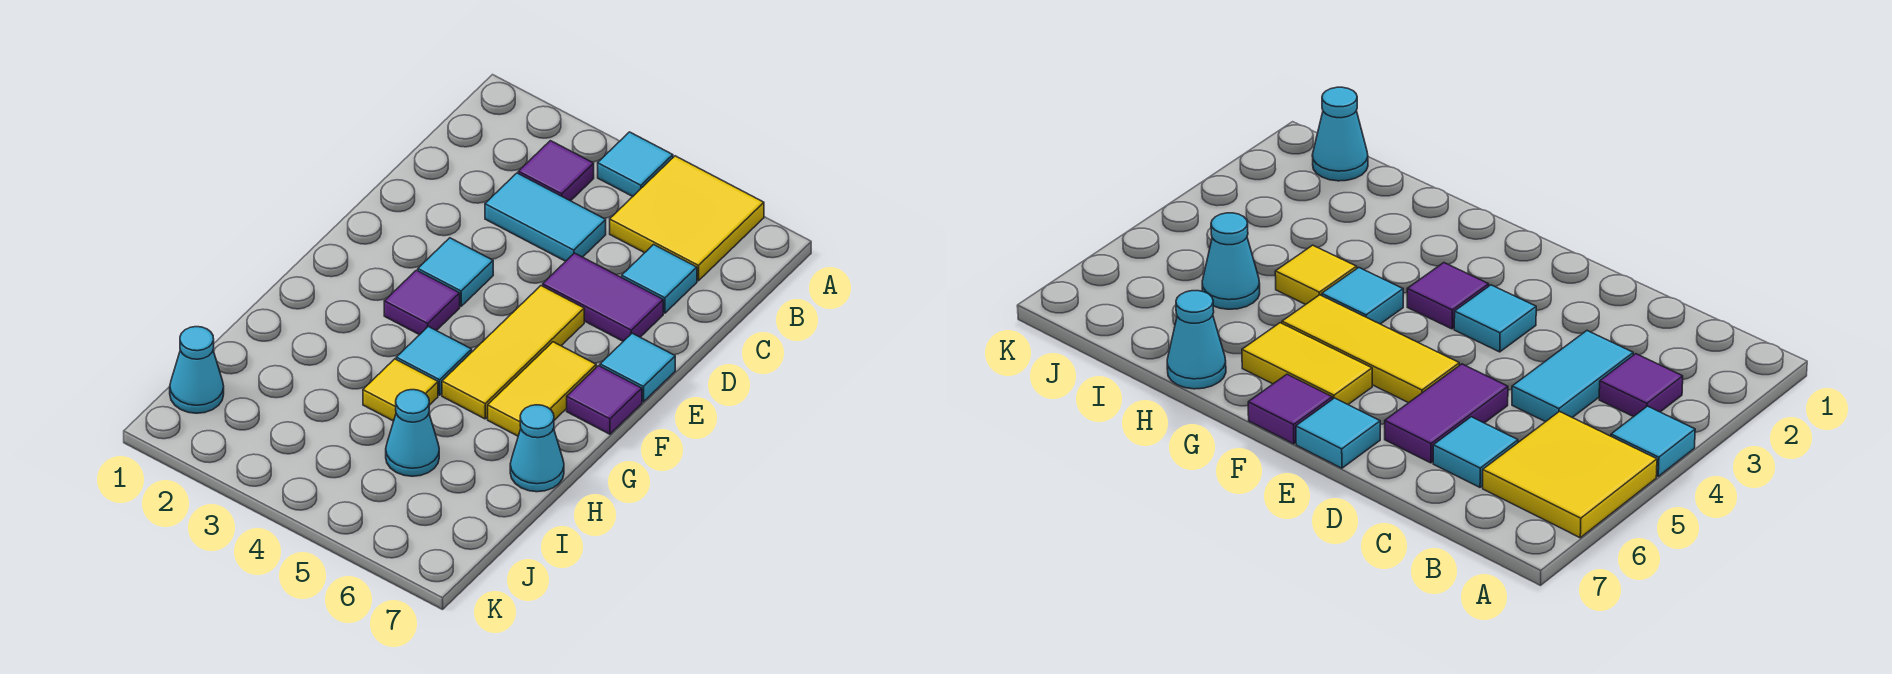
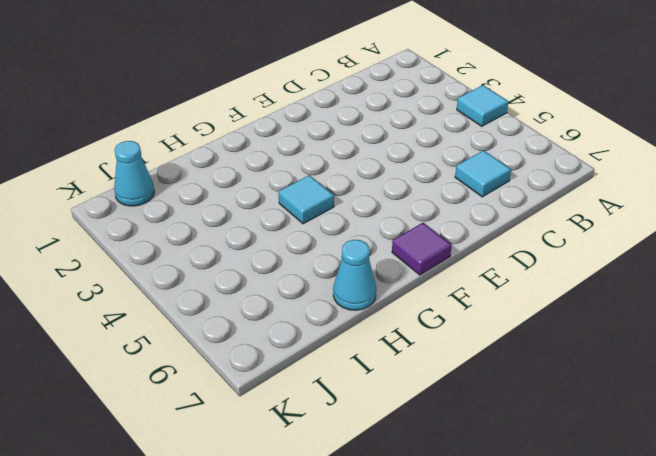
none -> yellow tile A5:B6 level 1
none -> purple tile B3 level 1
none -> cyan tile C3:C4 level 1

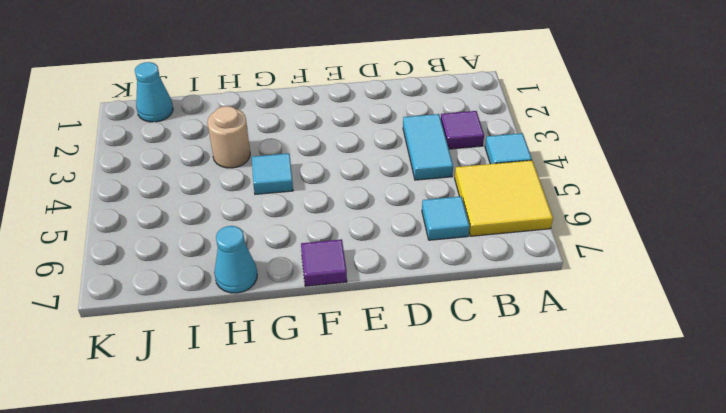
tan round brick H3 level 1 -> none
none -> purple tile D5:D6 level 1
none -> cyan tile E3 level 1
none -> yellow tile E5:G5 level 1

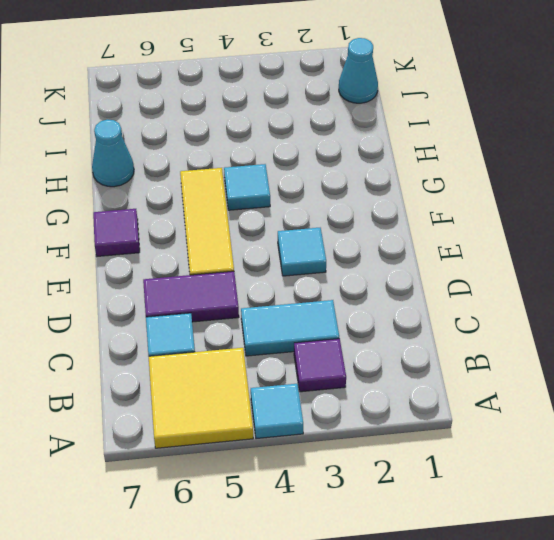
none -> cyan tile E7 level 1
none -> purple tile F3 level 1
none -> yellow tile F6:G6 level 1

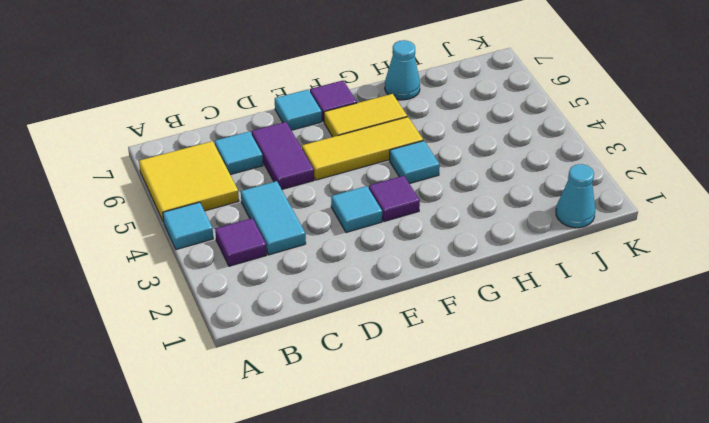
none -> yellow tile H4 level 1
none -> cyan cone I5 level 1

